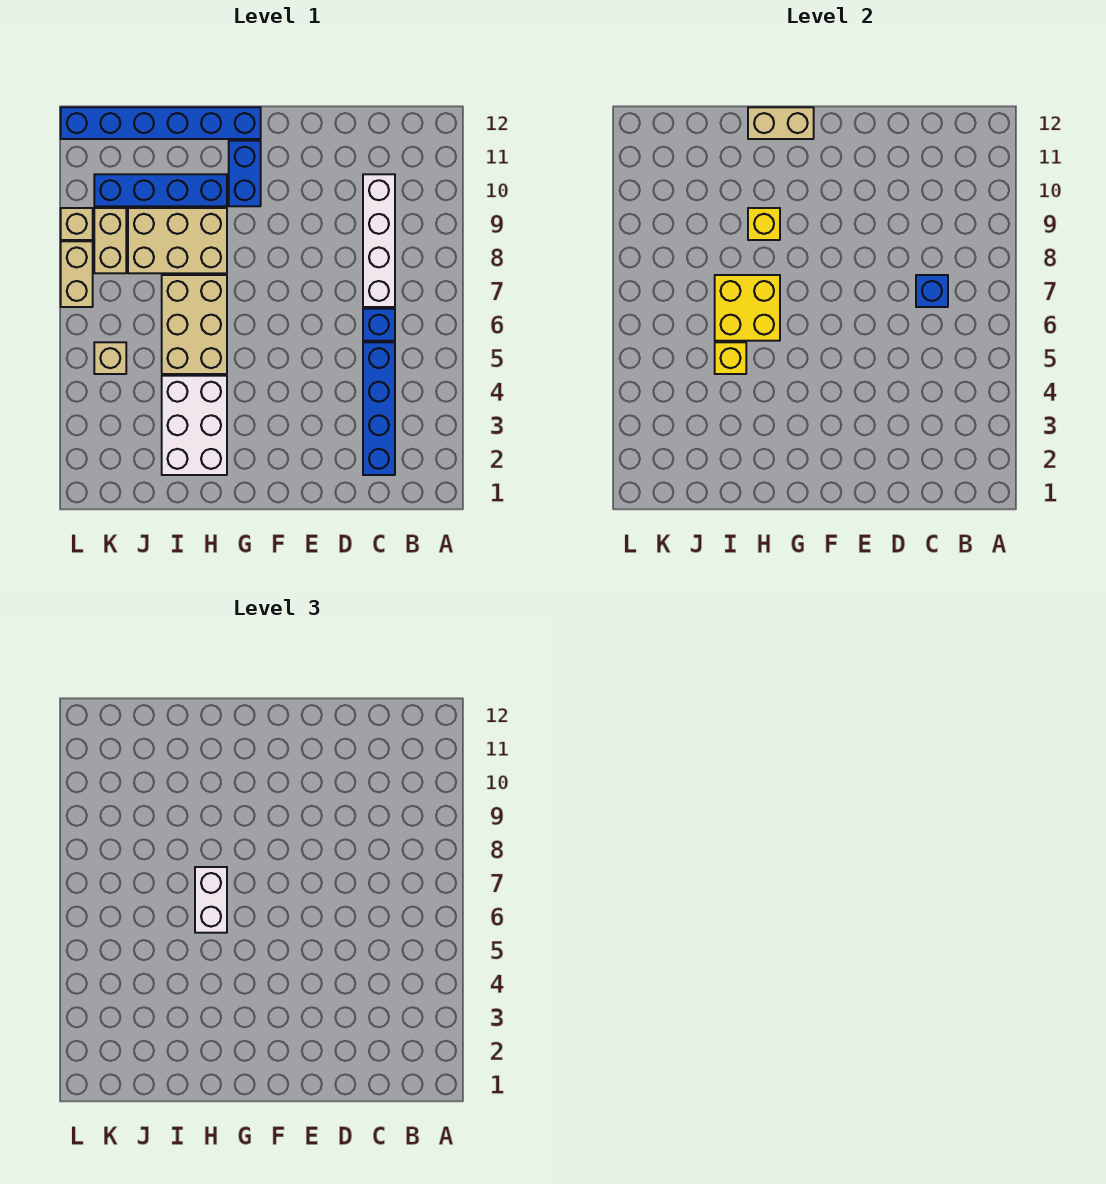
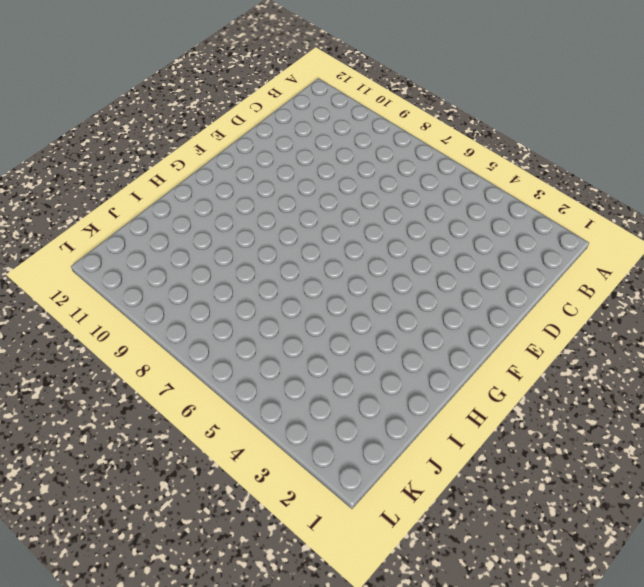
none -> blue brick C2:C5 level 1
none -> blue brick C6 level 1
none -> white brick C7:C10 level 1

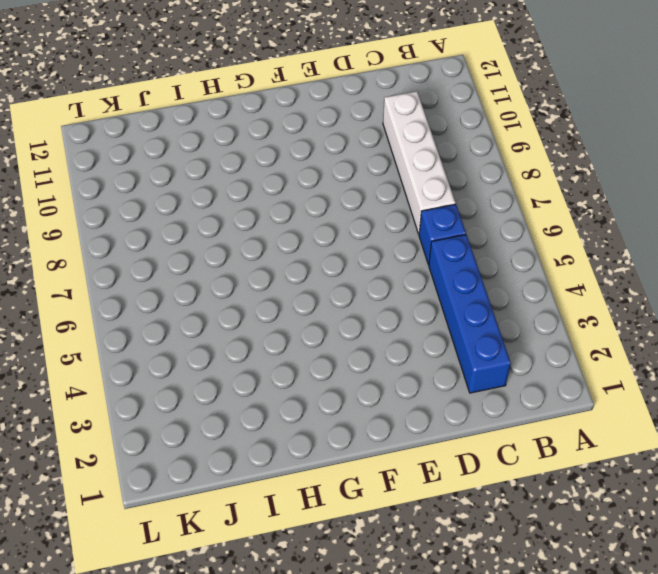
none -> blue brick G10:G11 level 1
none -> blue brick G12:L12 level 1
none -> white brick H2:I4 level 1

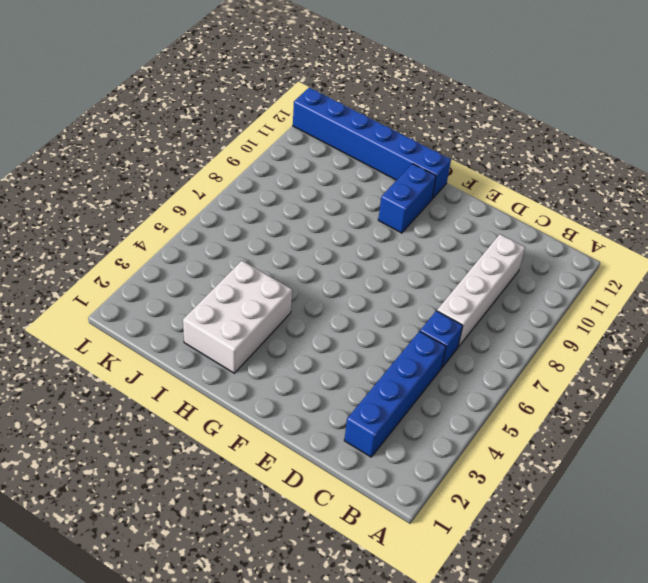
none -> tan brick H5:I7 level 1
none -> tan brick H8:J9 level 1
none -> blue brick H10:K10 level 1

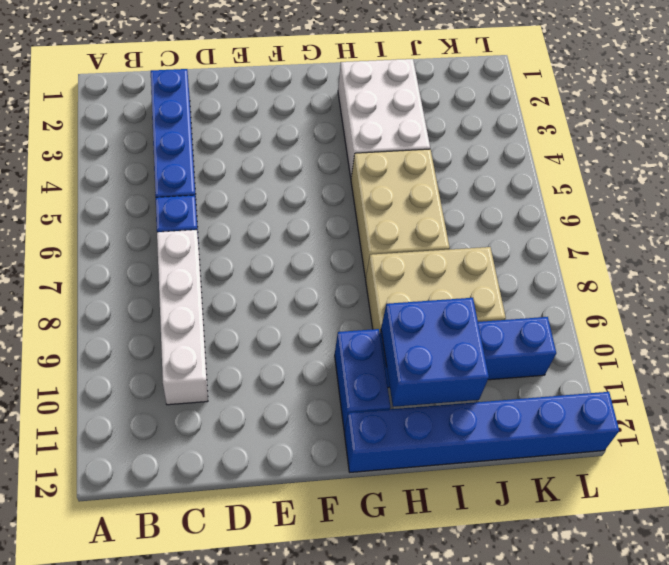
blue brick H10:I11 level 2 -> none
none -> tan brick K5 level 1
none -> tan brick K8:K9 level 1
none -> tan brick L7:L8 level 1

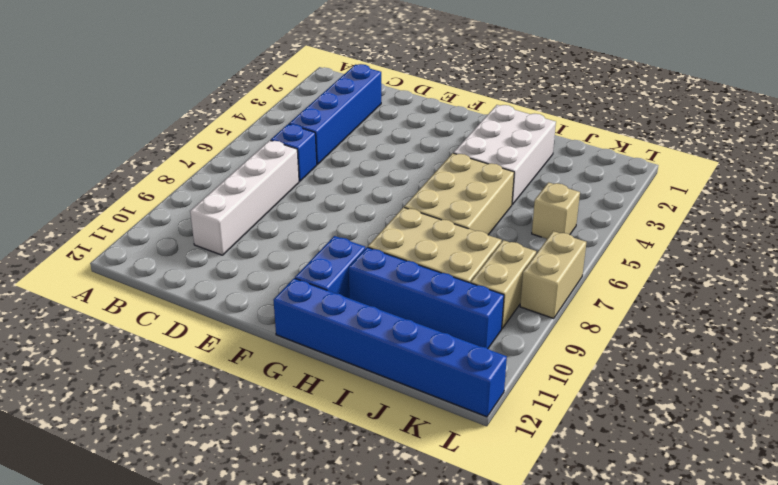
none -> tan brick L9 level 1
none -> blue brick C7 level 2
none -> tan brick G12:H12 level 2

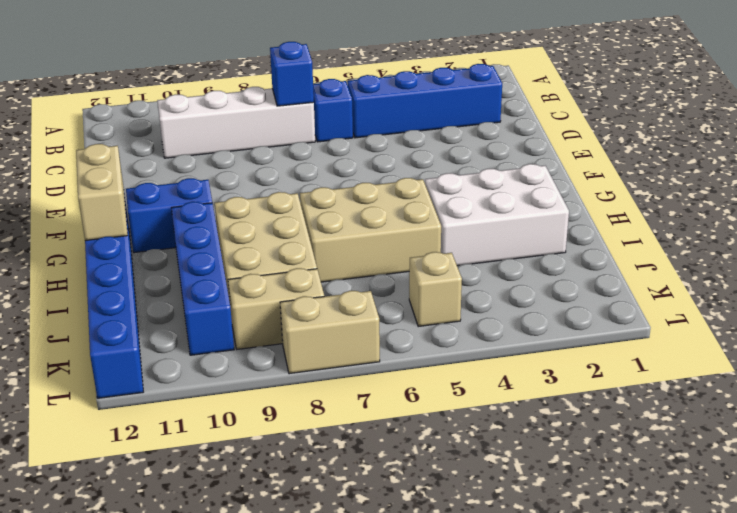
none -> tan brick L9 level 1
none -> yellow brick H6:I7 level 2
none -> yellow brick H9 level 2

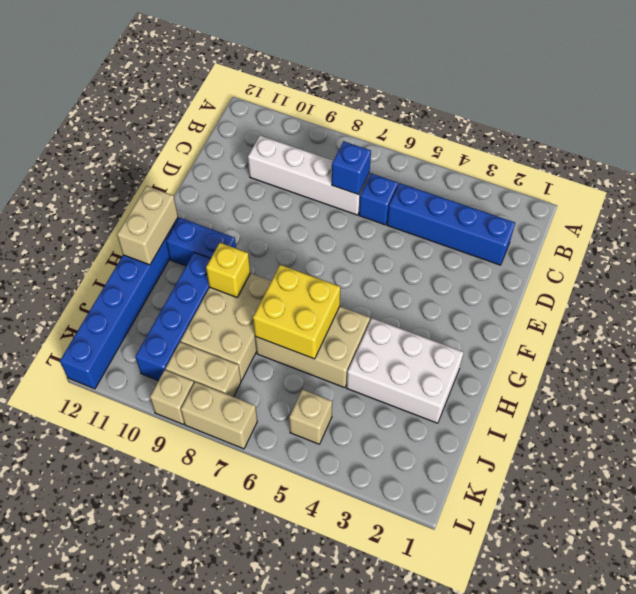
none -> yellow brick I5 level 2
none -> white brick H6:H7 level 3

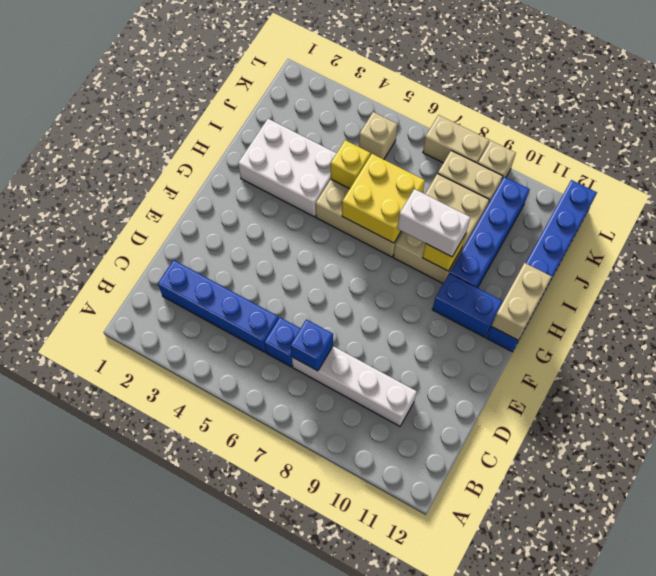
white brick H8:H9 level 3 -> white brick H6:H7 level 3

